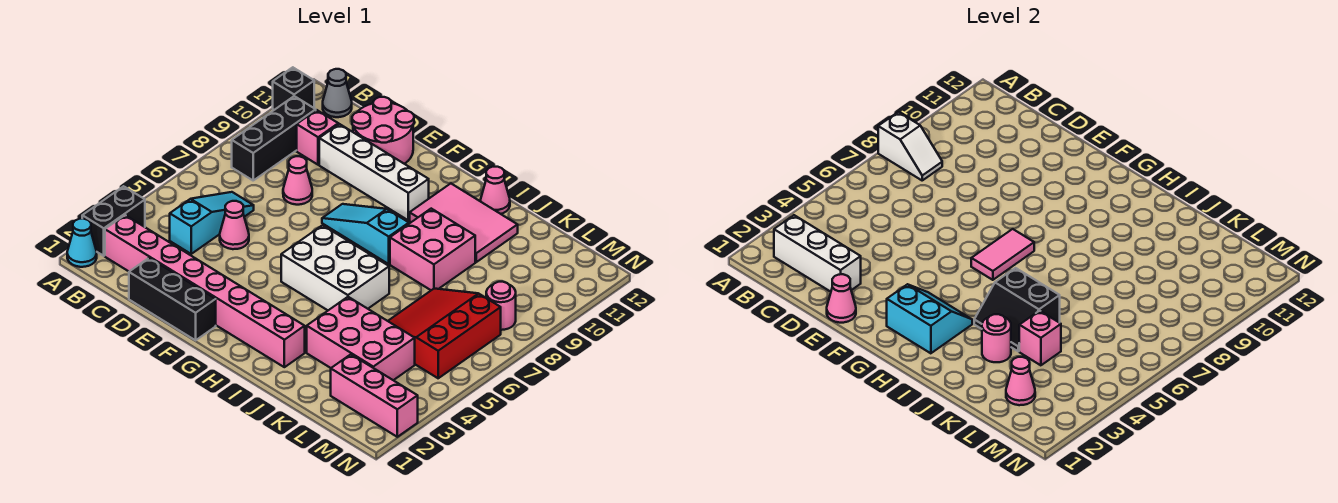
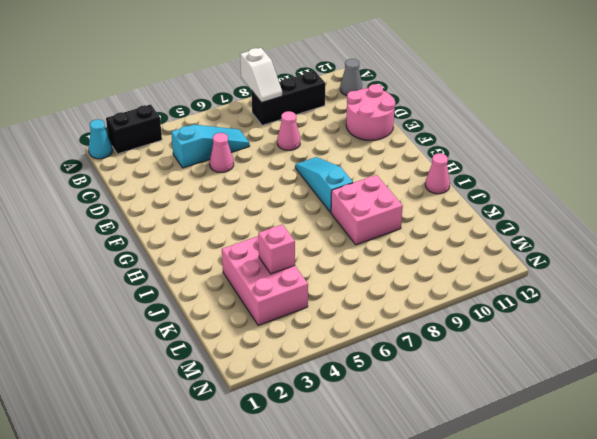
none -> black brick A11 level 1
none -> pink brick B2:I2 level 1
none -> pink brick C10 level 1
none -> black brick D1:F1 level 1

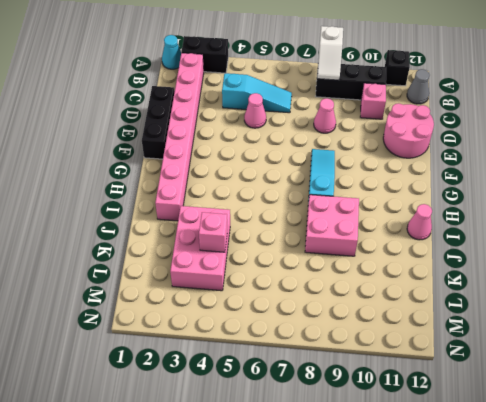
none -> white brick D10:G10 level 1
none -> white brick G5:I6 level 1
none -> pink tile H10:J11 level 1
none -> red slope K5:M7 level 1 top M

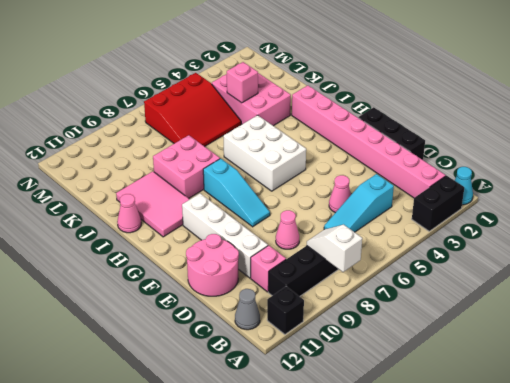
none -> pink brick L2:N2 level 1
none -> pink round brick M8 level 1
none -> white brick B2:D2 level 2
none -> pink cone E1 level 2

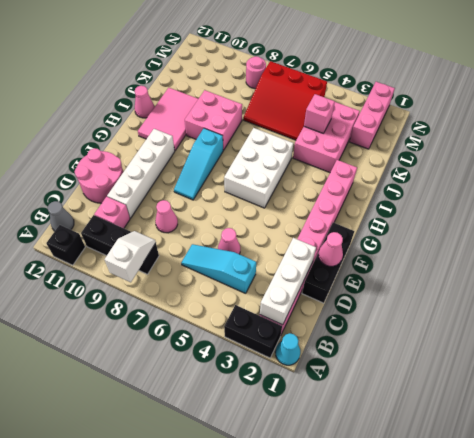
none -> cyan slope G2:H3 level 2 top 2
none -> pink tile G6:G7 level 2
none -> black slope I4:J5 level 2 top 5
none -> pink round brick J3 level 2

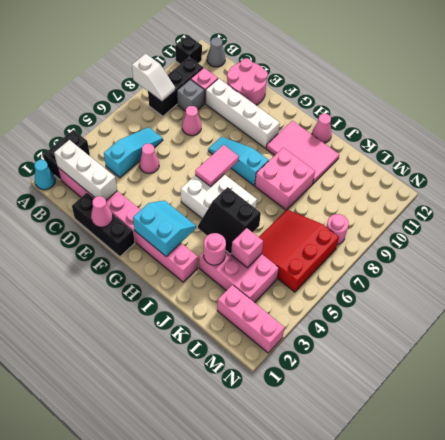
grey brick C9 level 1 -> none
none -> pink cone L2 level 2

